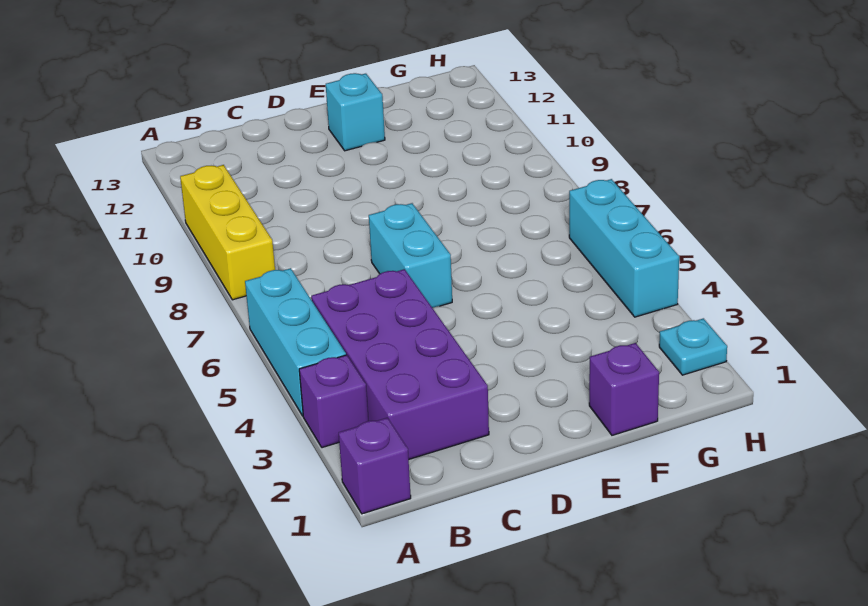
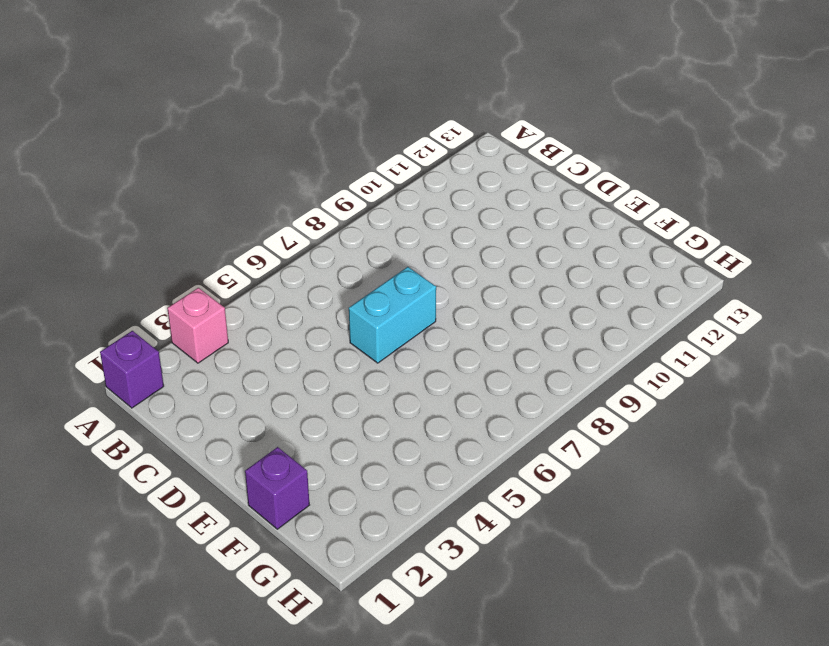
pink brick A3 level 1 -> purple brick A3 level 1
none -> cyan brick A4:A6 level 1
none -> yellow brick A8:A10 level 1

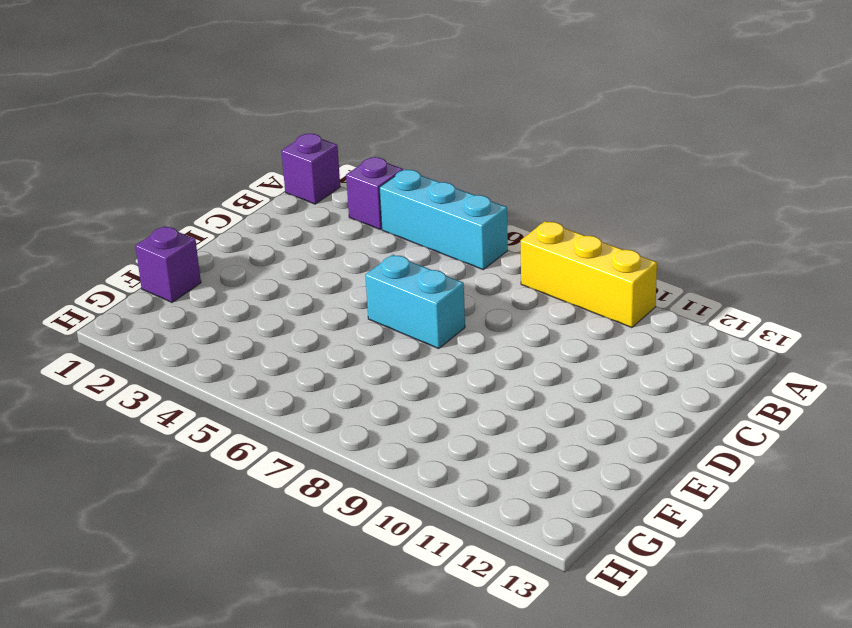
none -> purple brick B2:C5 level 1
none -> cyan brick E12 level 1

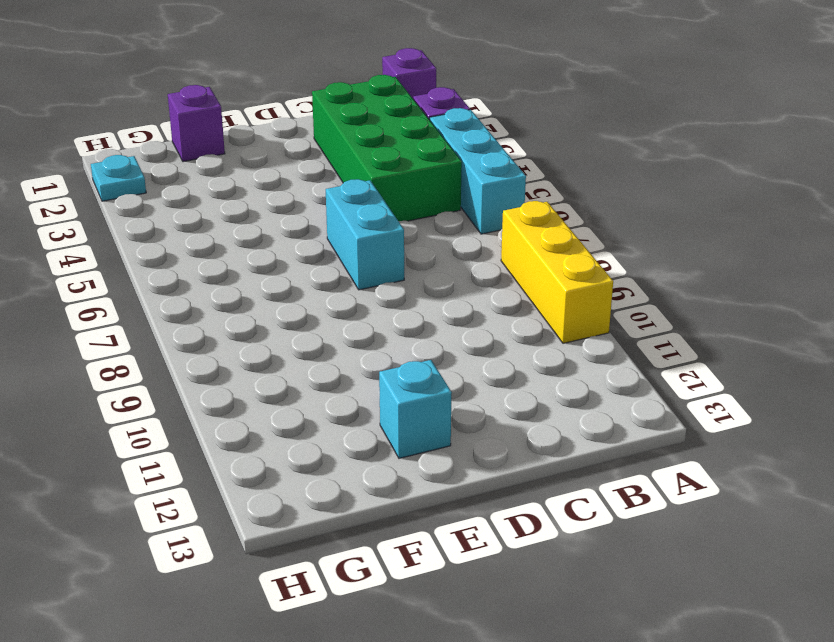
green brick B2:C5 level 1 -> purple brick B2:C5 level 1
none -> cyan brick H4:H6 level 1

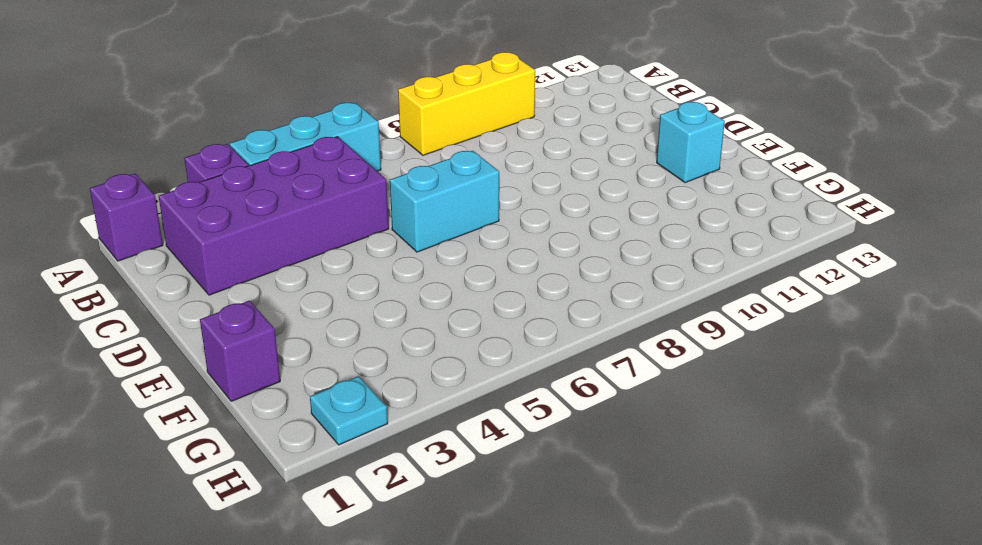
none -> cyan brick H4:H6 level 1

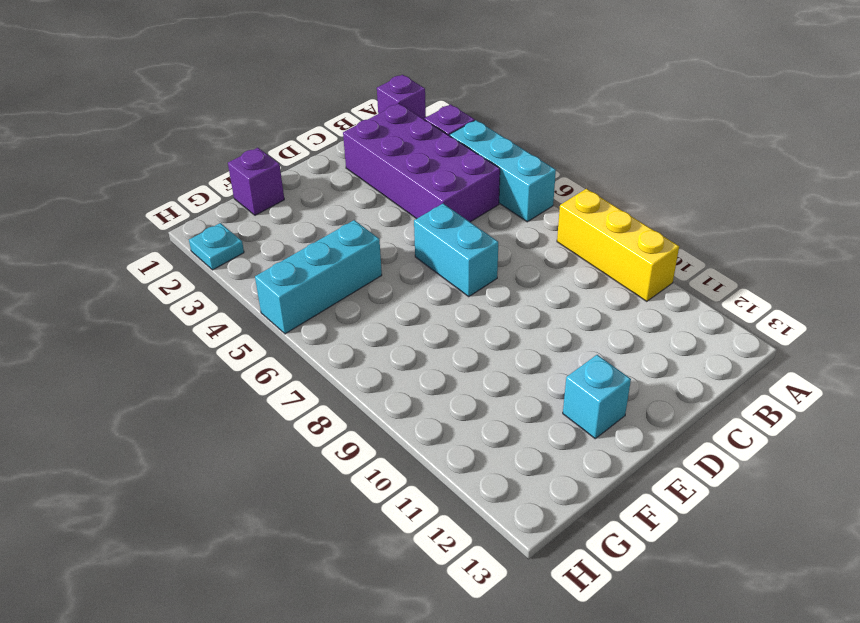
cyan brick F5:H5 level 1 -> cyan brick H4:H6 level 1

